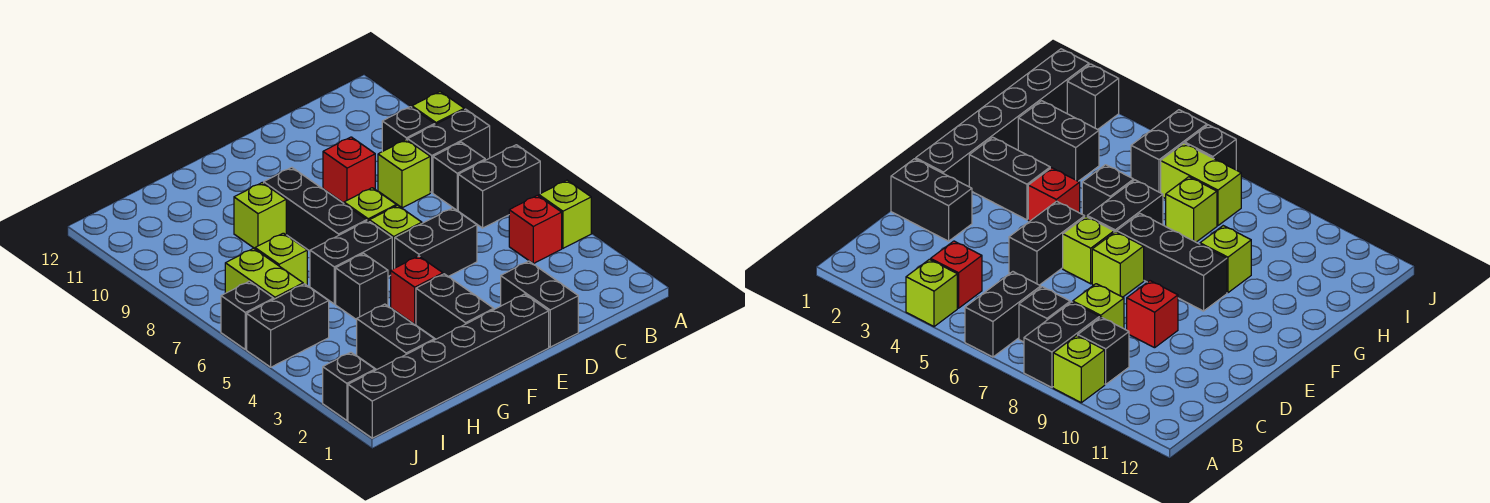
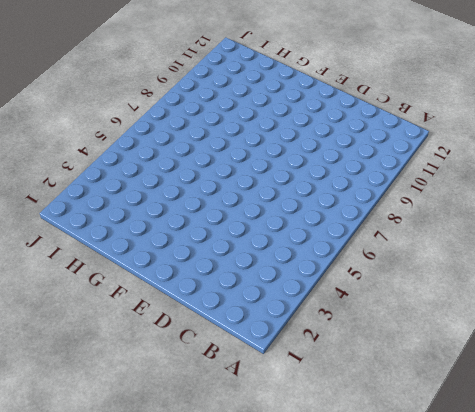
none -> lime brick A4 level 1
none -> black brick A6:B6 level 1
none -> black brick A8:B8 level 1

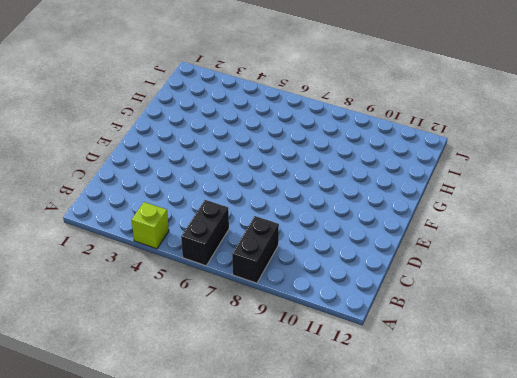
none -> lime brick A9 level 1
none -> red brick B4 level 1
none -> black brick B7 level 1

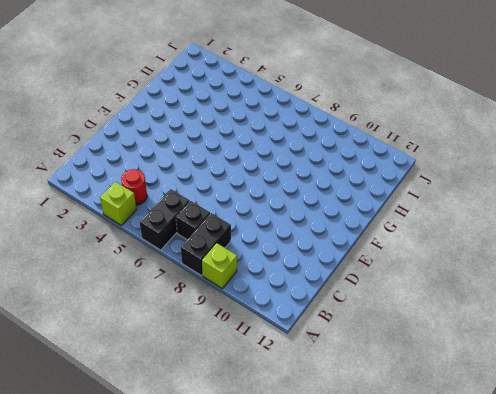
red round brick B4 level 1 -> red brick B4 level 1
none -> black brick B9 level 1
none -> lime brick C8 level 1
none -> black brick D1:D2 level 1

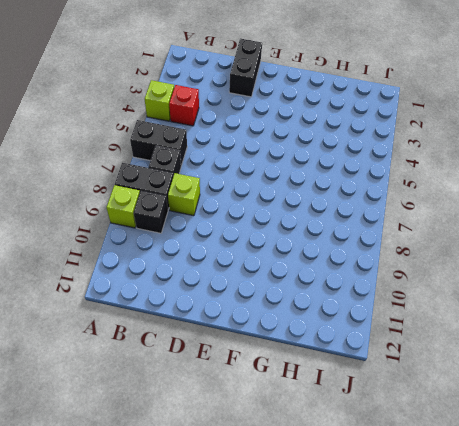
none -> black brick D5:E5 level 1
none -> red brick D9 level 1
none -> black brick E1:J1 level 1

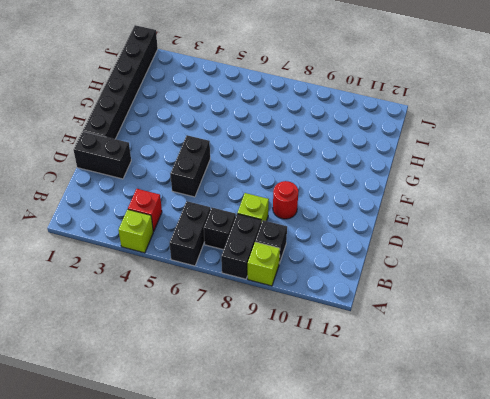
red round brick D9 level 1 -> red brick D9 level 1
none -> lime brick E6 level 1
none -> lime brick E7 level 1
none -> black brick F2:F3 level 1

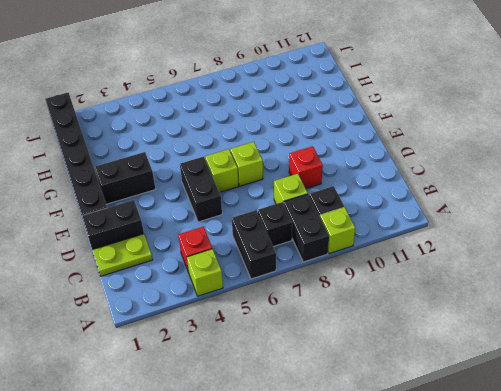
lime plate C1:C2 level 1 -> none
none -> red brick F4 level 1
none -> black brick F6:G6 level 1
none -> black brick F7:F9 level 1

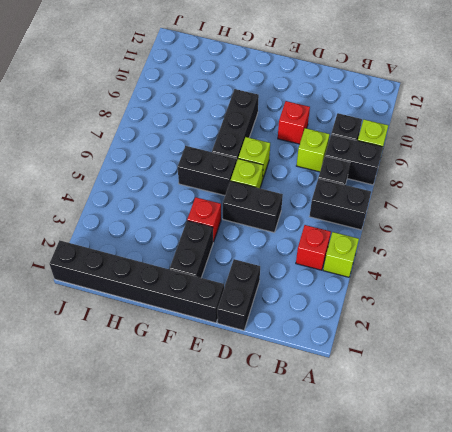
none -> black brick G5 level 1
none -> lime brick G9 level 1
none -> black brick H2:H3 level 1

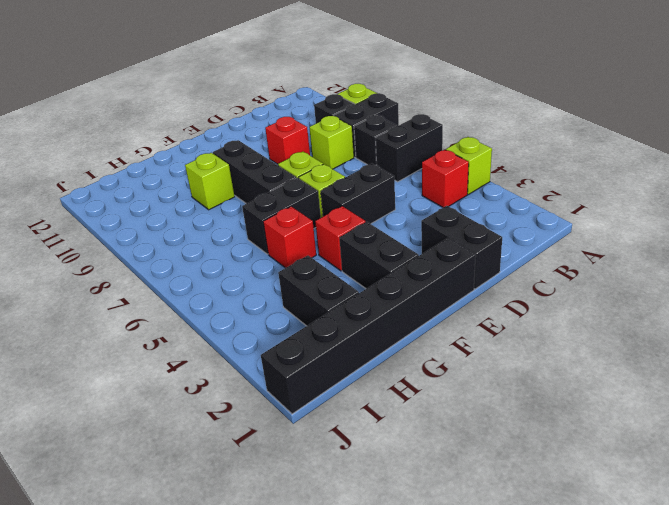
red brick G5 level 1 -> black brick G5 level 1
none -> lime brick H7 level 1
none -> black brick I5:J5 level 1
none -> lime brick I6:I7 level 1

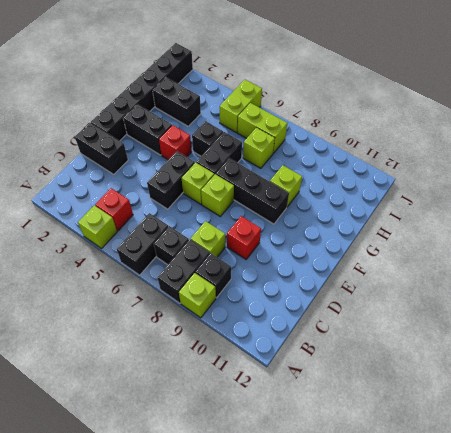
lime brick I5:J5 level 1 -> black brick I5:J5 level 1
none -> black brick J2 level 1
none -> black brick J6 level 1

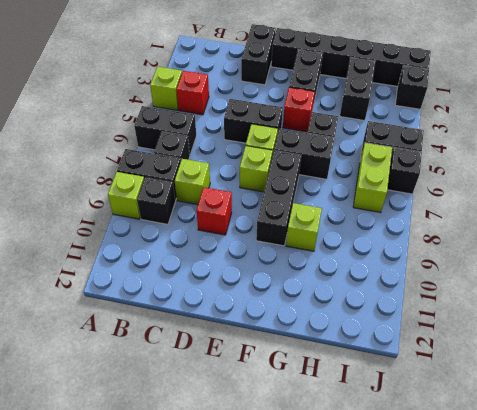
none -> lime brick H7 level 1

